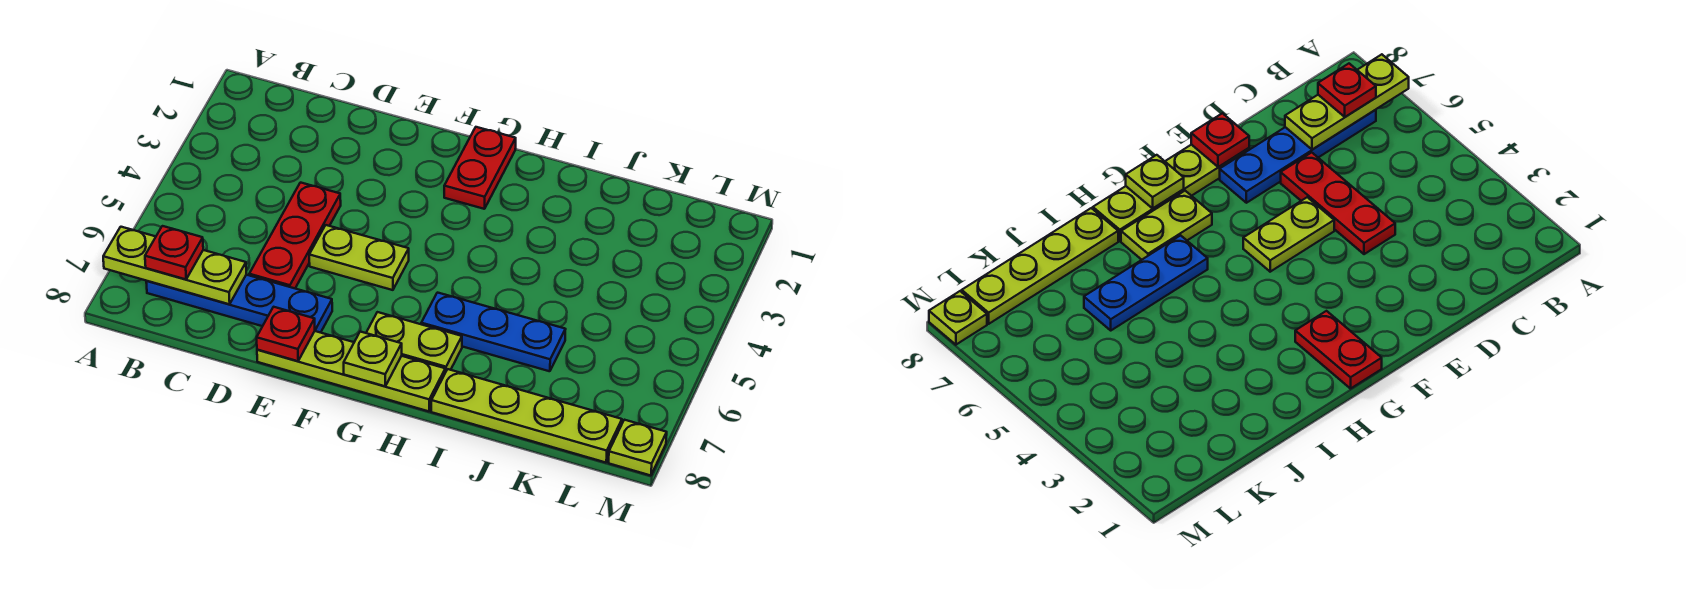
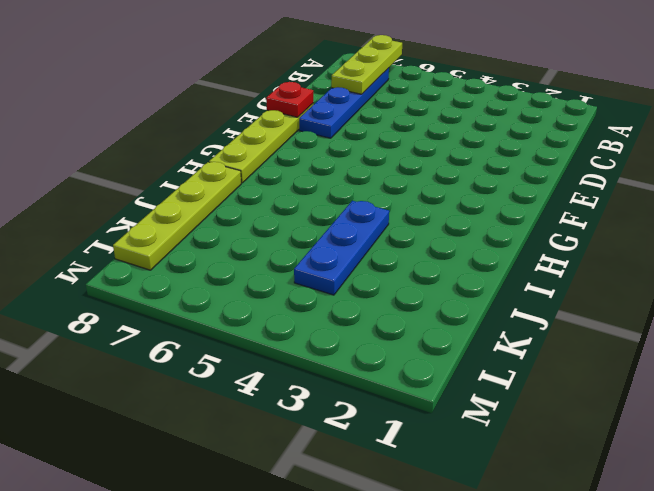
blue plate I4:K4 level 1 -> blue plate H6:J6 level 1
none -> red plate D4:D6 level 1
none -> lime plate E5:F5 level 1
none -> red plate G1:G2 level 1

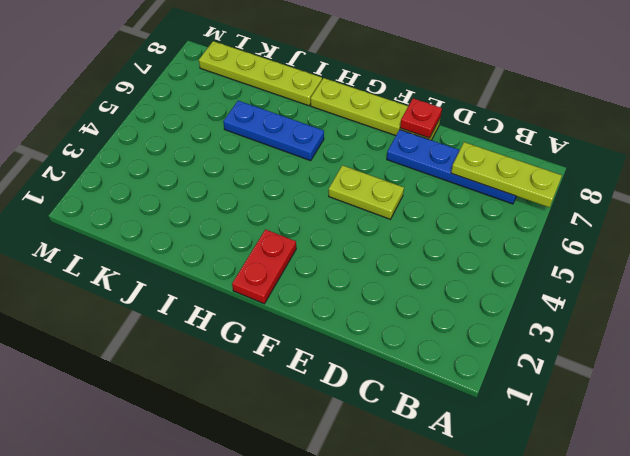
none -> red plate D4:D6 level 1
none -> lime plate G7:H7 level 1
none -> lime plate M8 level 1

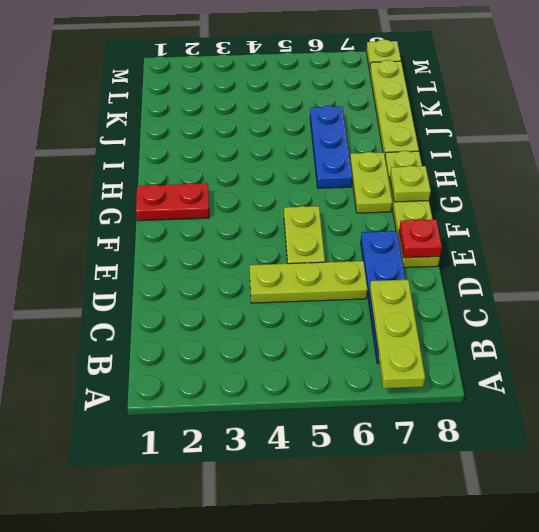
lime plate D4:D6 level 1 -> red plate D4:D6 level 1
none -> red plate B7 level 3

